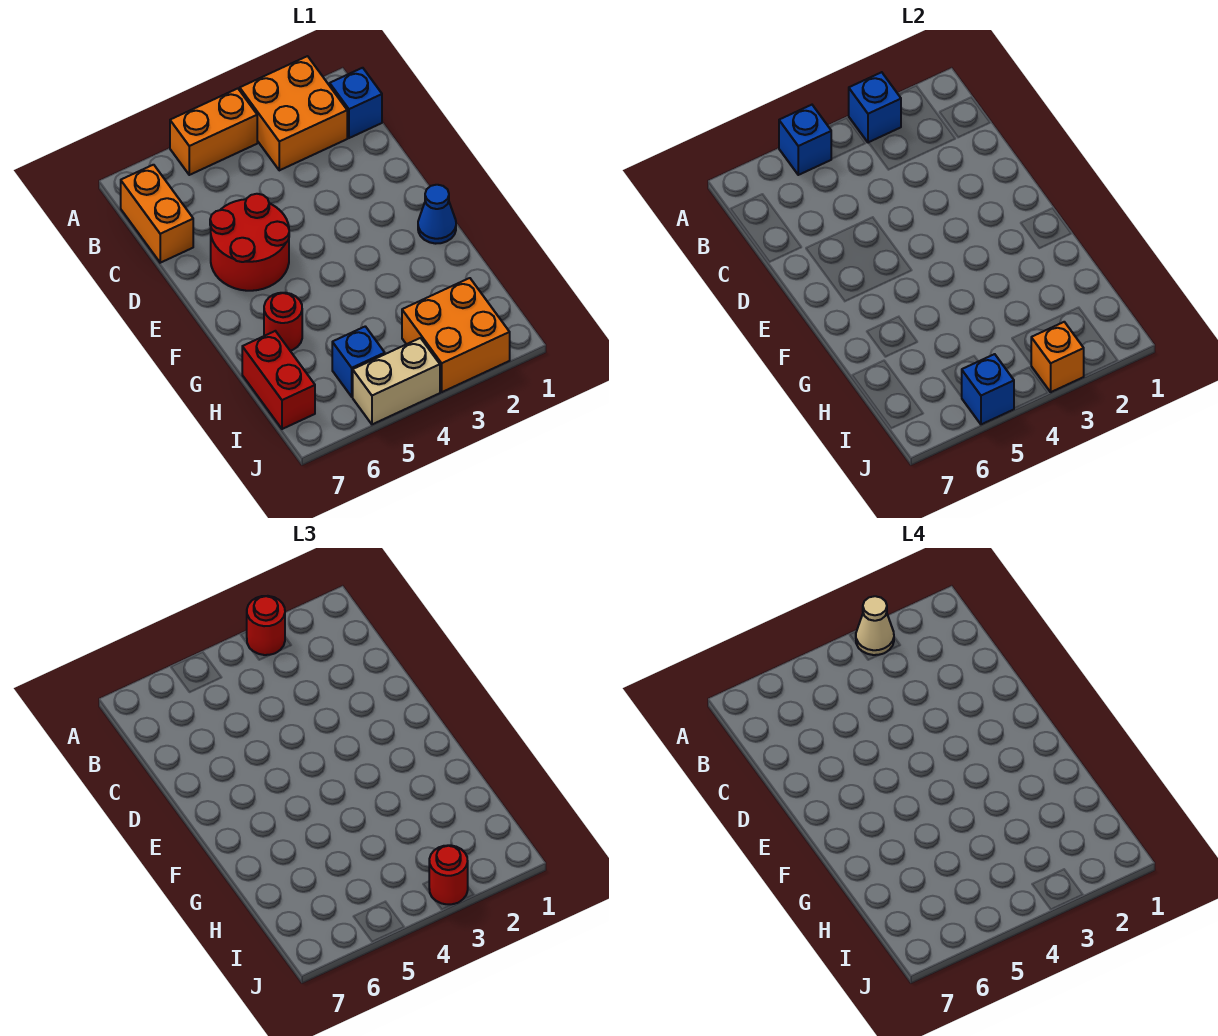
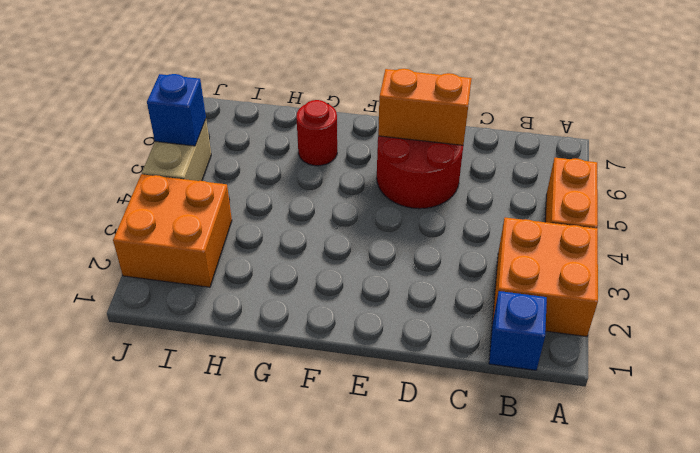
orange brick D6:E6 level 2 -> orange brick B7:C7 level 1
none -> blue cone F1 level 1
none -> red brick H7:I7 level 1
none -> blue brick I5 level 1

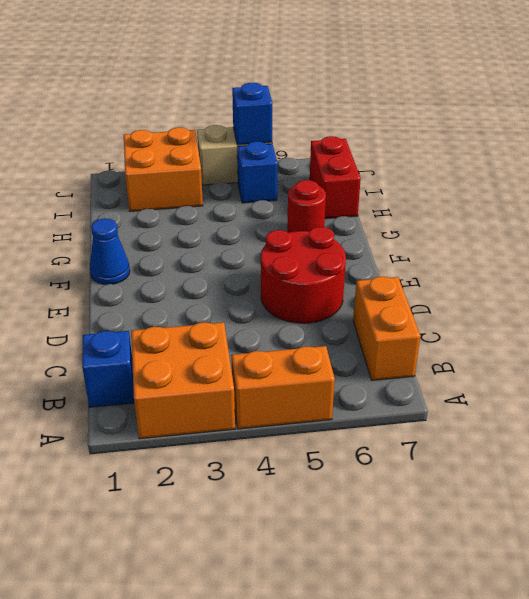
none -> blue brick A3 level 2
none -> blue brick A5 level 2
none -> orange brick J3 level 2

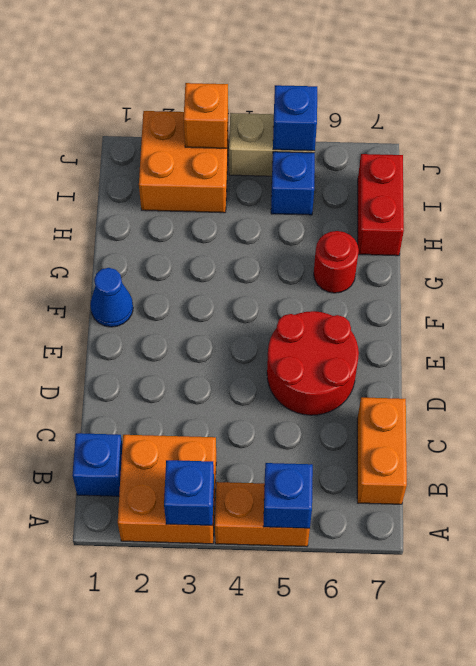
none -> red round brick A3 level 3
none -> red round brick J3 level 3
none -> tan cone A3 level 4

